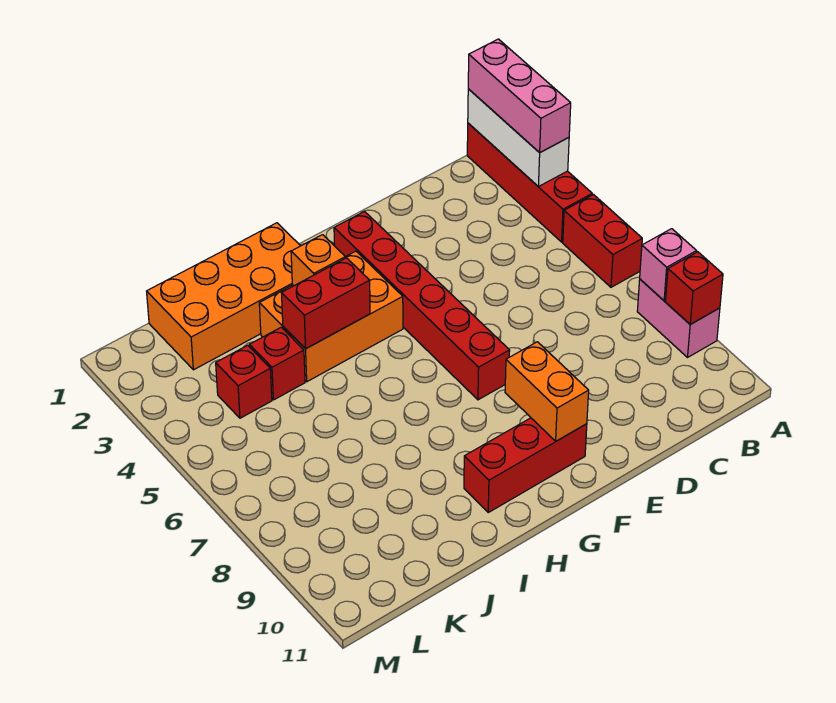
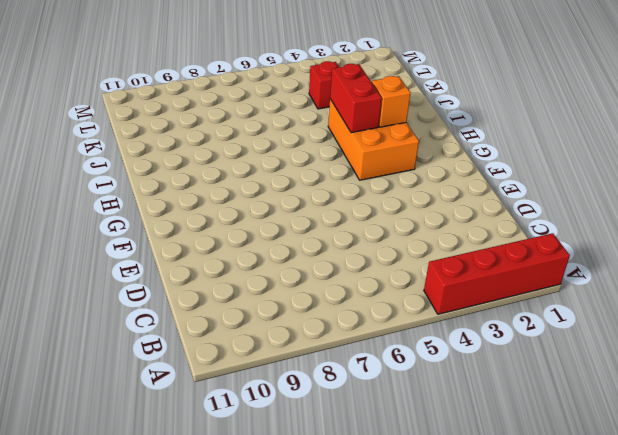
none -> red brick A5:A6 level 1
none -> pink brick A8:A9 level 1
none -> red brick F2:F7 level 1

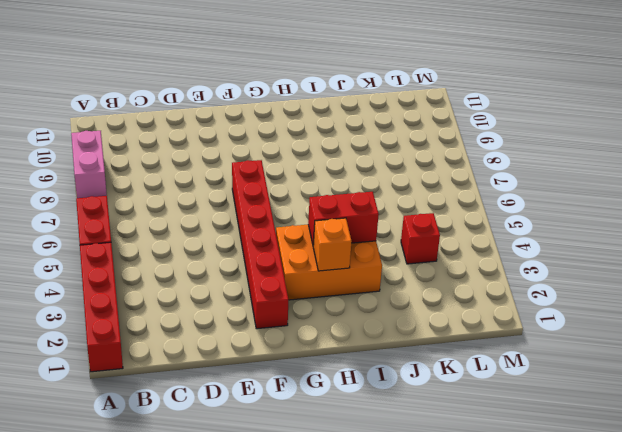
none -> red brick F10:H10 level 1
none -> orange brick H1:K2 level 1
none -> red brick J4 level 1

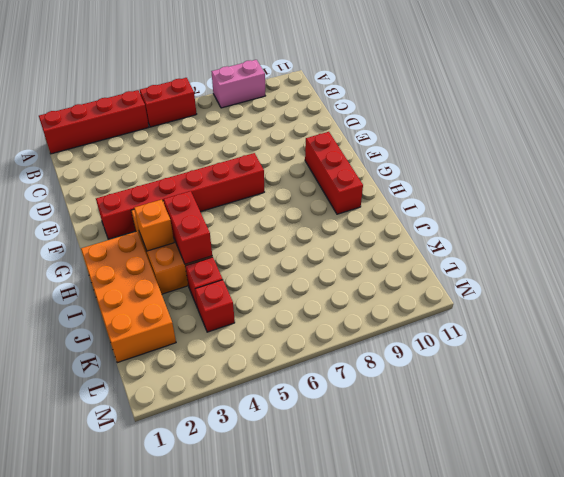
none -> white brick A1:A3 level 2
none -> pink brick A8 level 2
none -> red brick A9 level 2

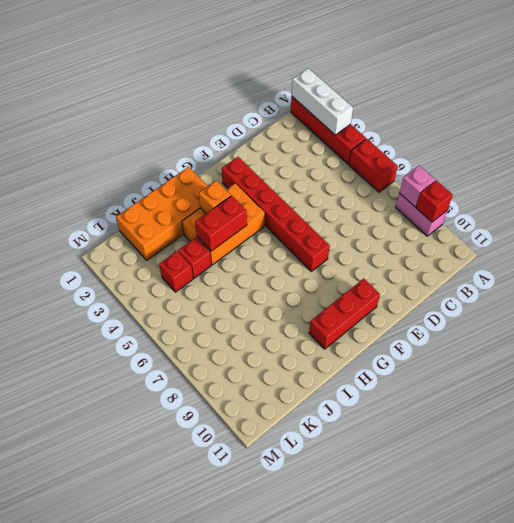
none -> orange brick F9:F10 level 2
none -> pink brick A1:A3 level 3

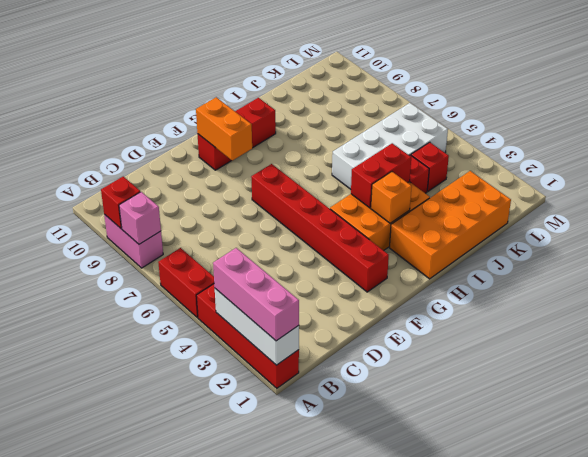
white brick I5:L6 level 1 -> none

